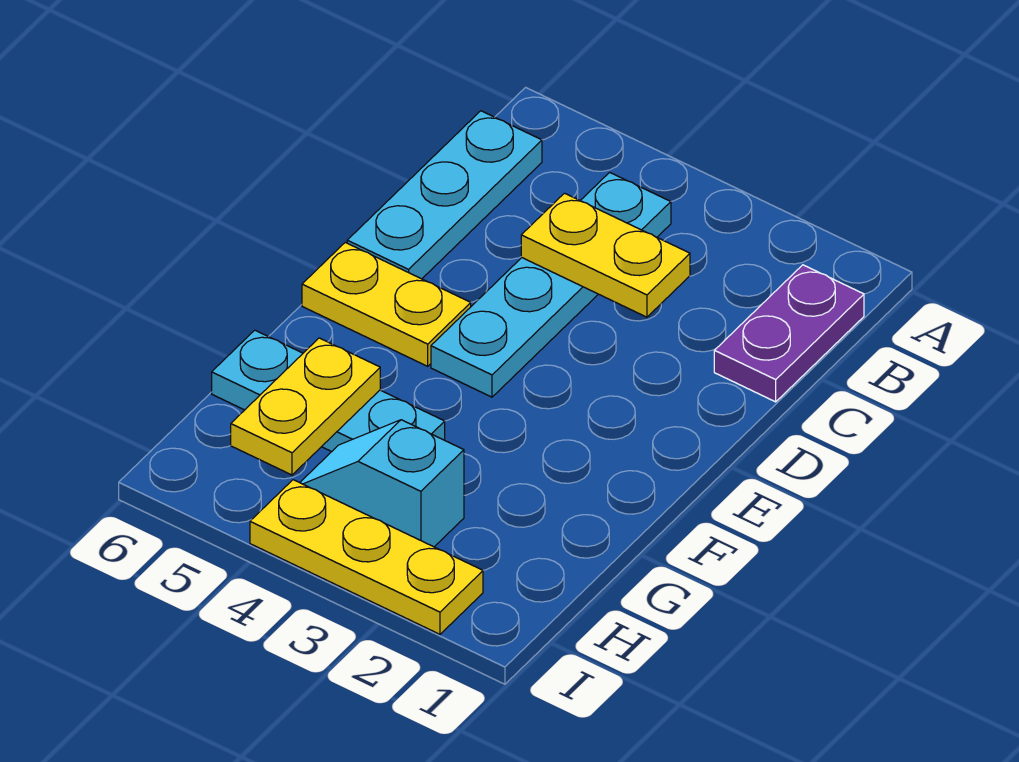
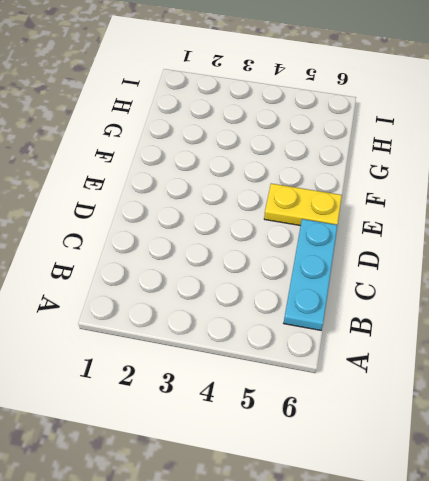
none -> purple plate B1:C1 level 1
none -> cyan plate B4:E4 level 1

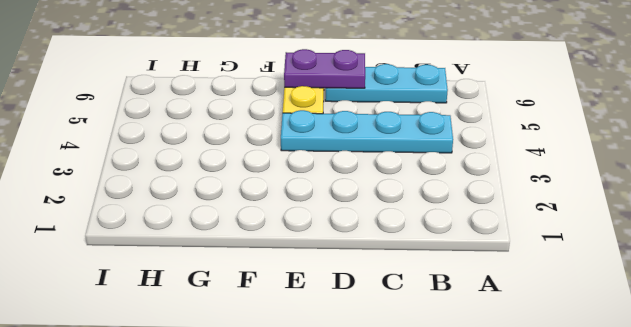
purple plate D6:E6 level 2 -> purple plate B1:C1 level 1
none -> cyan plate G4:G6 level 1
none -> cyan slope H3:H4 level 1 top 3

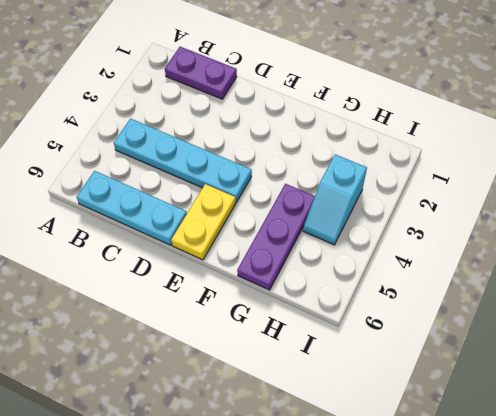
purple plate G4:G6 level 1 -> cyan plate G4:G6 level 1
none -> yellow plate I2:I4 level 1
none -> yellow plate C3:C4 level 2

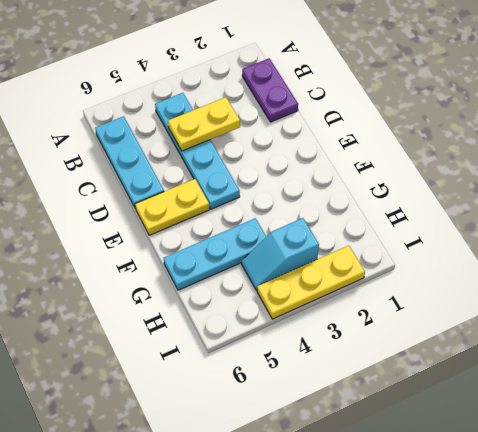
none -> yellow plate G5:H5 level 2

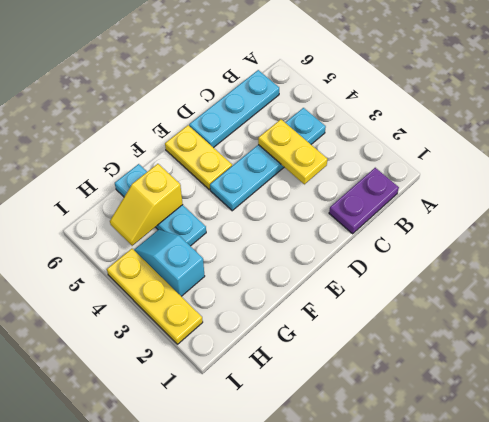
yellow slope G5:H5 level 2 top G -> yellow plate G5:H5 level 2

